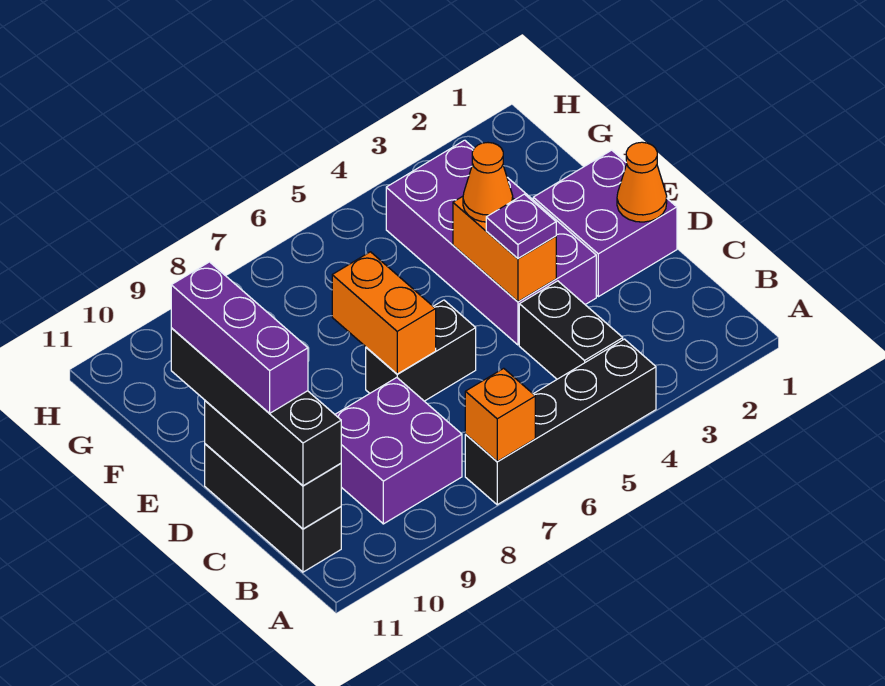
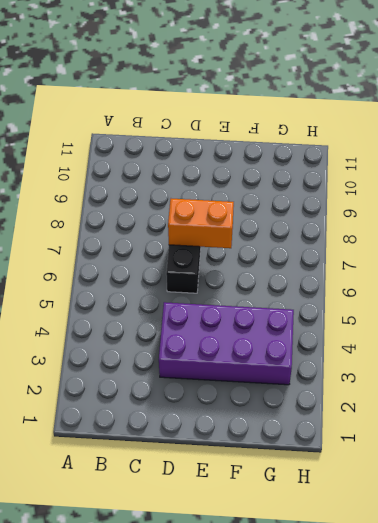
none -> black brick A4:A7 level 1
none -> black brick B4:C4 level 1
none -> purple brick B8:C9 level 1

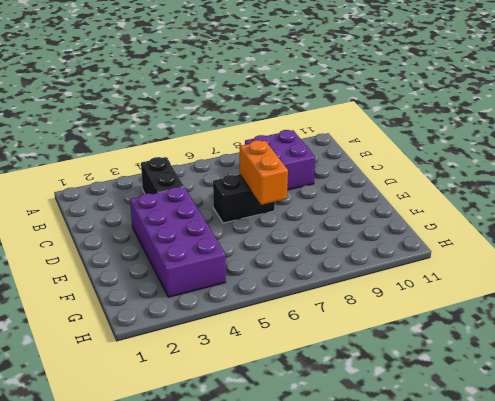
none -> black brick A4:A7 level 1
none -> black brick B11:D11 level 1
none -> purple brick D1:E2 level 1

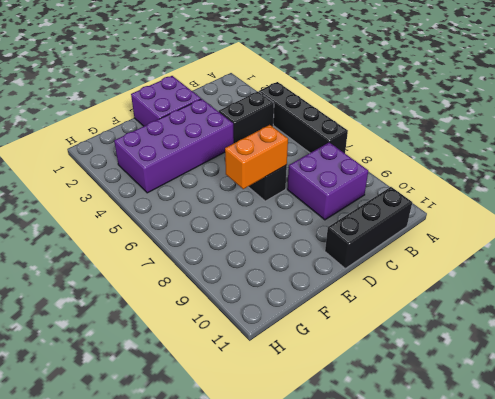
none -> orange brick A7 level 2
none -> black brick B11:D11 level 2
none -> orange cone D1 level 2

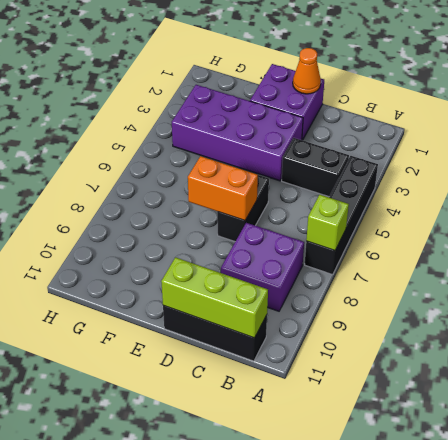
lime brick A7 level 2 -> orange brick A7 level 2
lime brick B11:D11 level 2 -> black brick B11:D11 level 2
none -> orange brick D4:E4 level 2
none -> black brick B11:E11 level 3
none -> purple plate D4 level 3

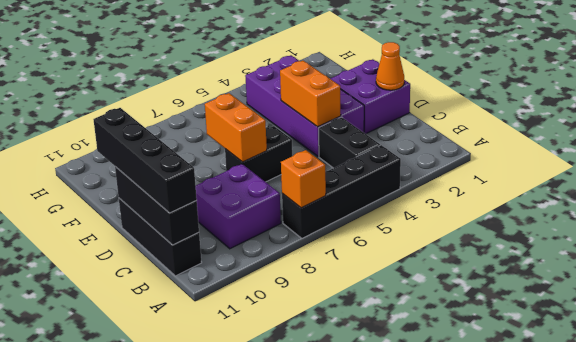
none -> purple plate D4 level 3
none -> orange cone E4 level 3
none -> purple brick C11:E11 level 4

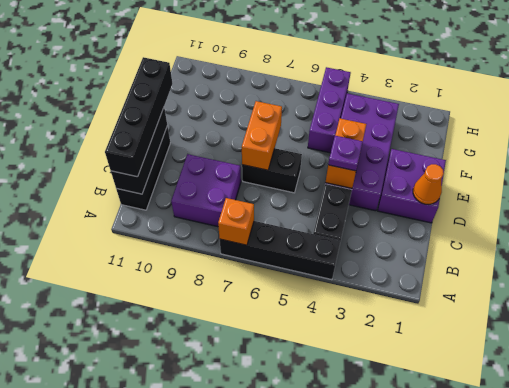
purple brick F5:H5 level 1 -> purple brick C11:E11 level 4
none -> orange cone E4 level 3

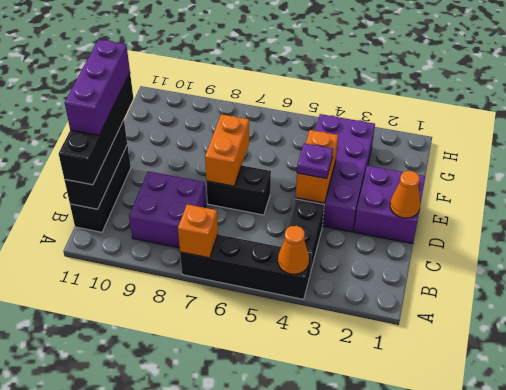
orange cone A4 level 2 -> orange cone E4 level 3

